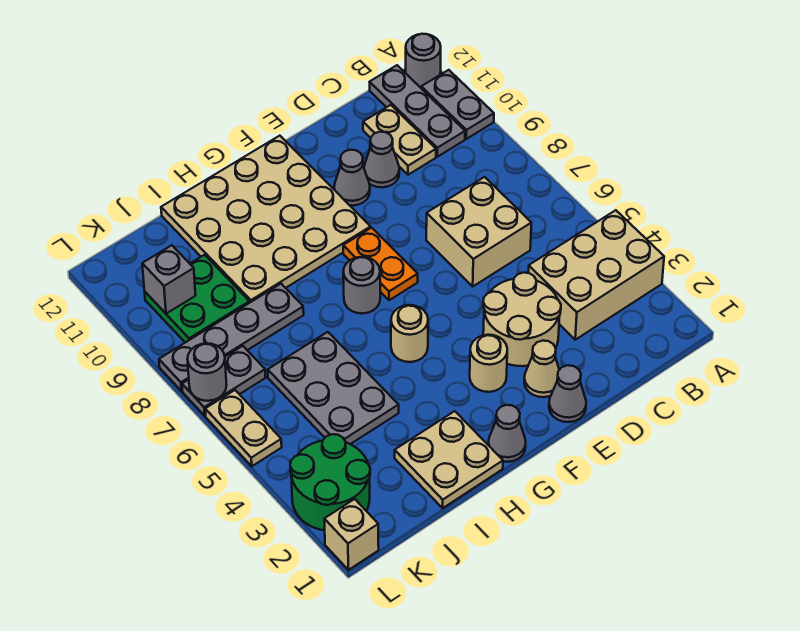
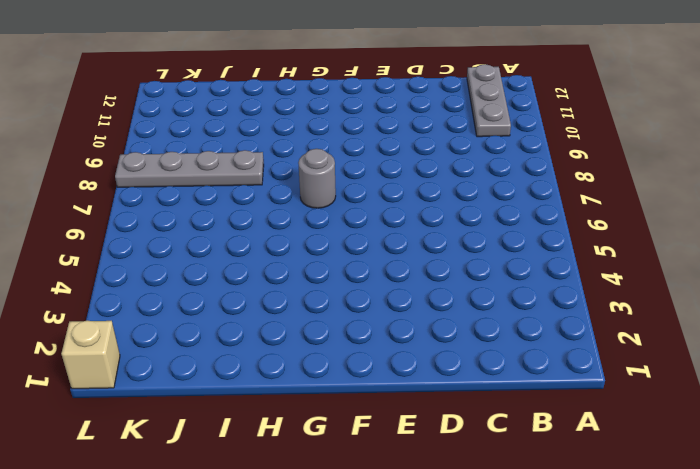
none -> tan brick A3:C4 level 1
none -> grey plate A10:A11 level 1
none -> grey round brick A12 level 1

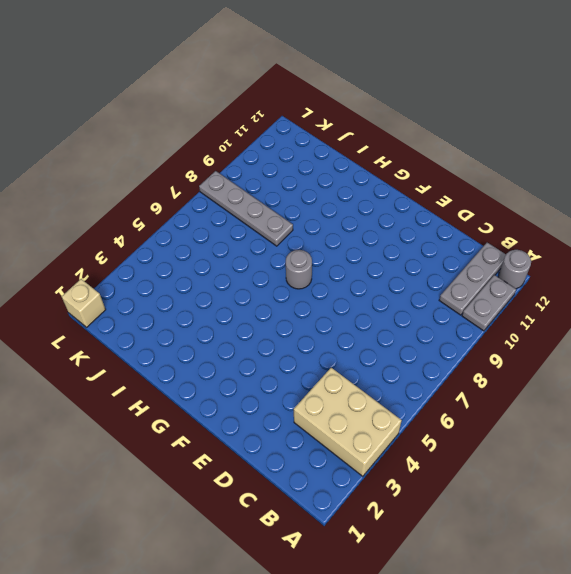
none -> tan brick C6:D7 level 1
none -> tan plate C10:C11 level 1
none -> tan round brick D3:E4 level 1

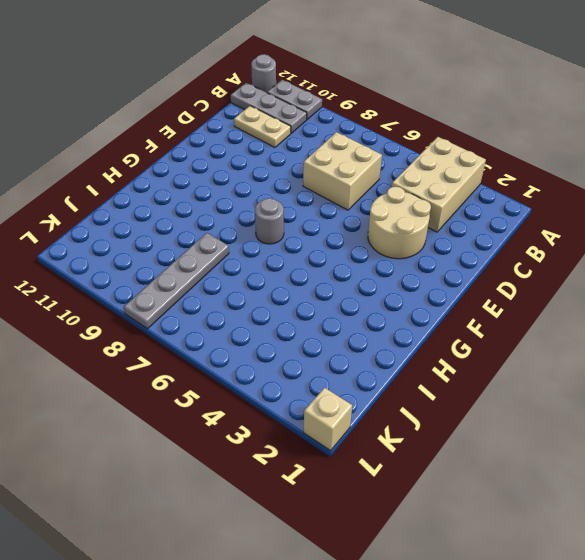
none -> grey cone D10 level 1
none -> grey cone E1 level 1
none -> tan cone E2 level 1

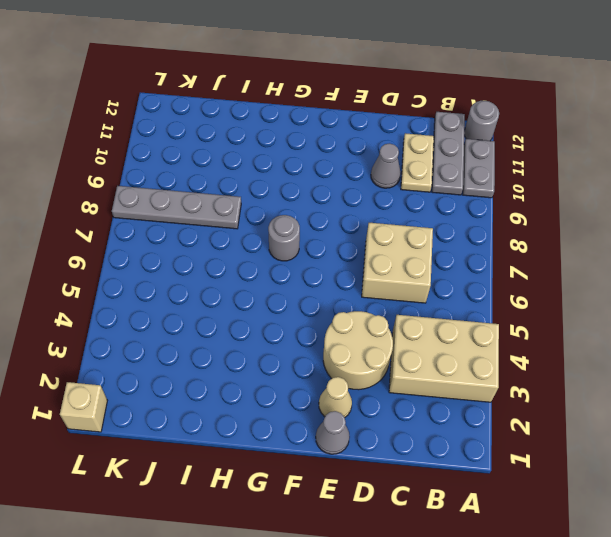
none -> grey cone E10 level 1
none -> tan round brick F3 level 1
none -> orange plate F7:F8 level 1

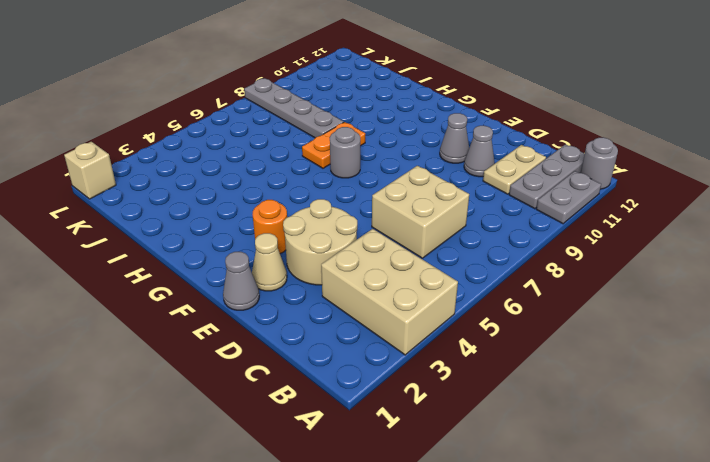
orange round brick F3 level 1 -> tan round brick F3 level 1
orange plate H7:H8 level 1 -> orange plate F7:F8 level 1
none -> tan plate F9:I12 level 1
none -> grey cone G1 level 1
none -> tan round brick G5 level 1

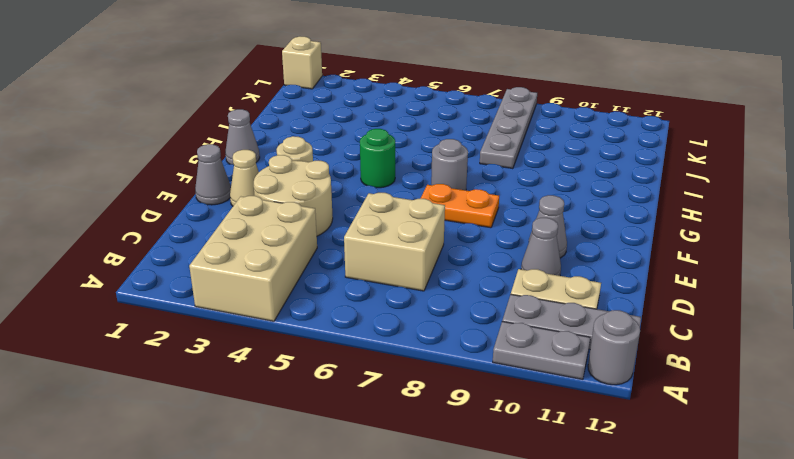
green round brick G5 level 1 -> tan round brick G5 level 1
none -> tan plate F9:I12 level 1
none -> tan plate H1:I2 level 1
none -> grey plate I4:J6 level 1

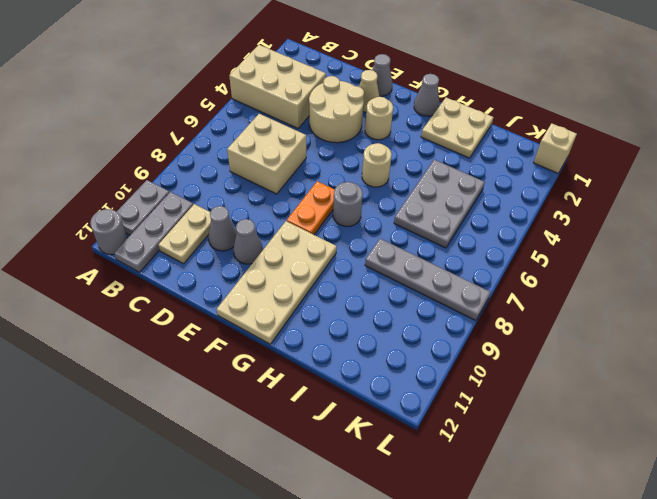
tan plate F9:G12 level 1 -> tan plate F9:I12 level 1
none -> green plate J9:K10 level 1
none -> green round brick K2:L3 level 1
none -> grey plate K7:L7 level 1

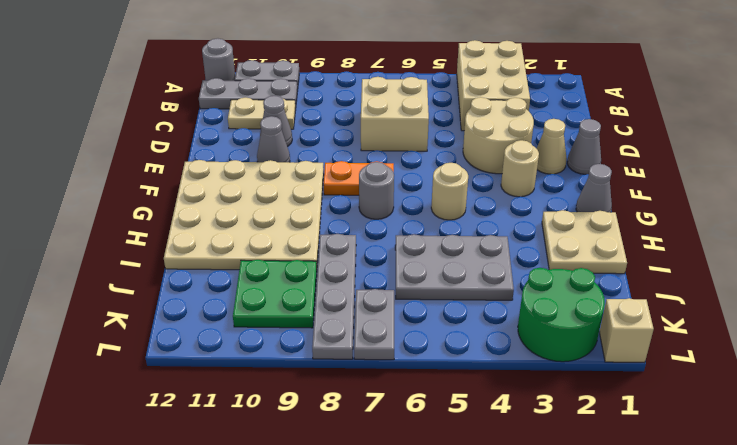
none -> tan plate L5:L6 level 1
none -> grey brick K10 level 2
none -> grey round brick L7 level 2

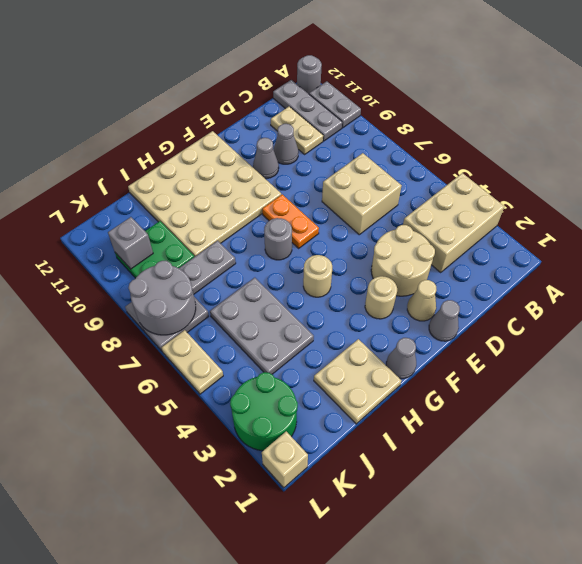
grey round brick K7:L8 level 2 -> grey round brick L7 level 2

